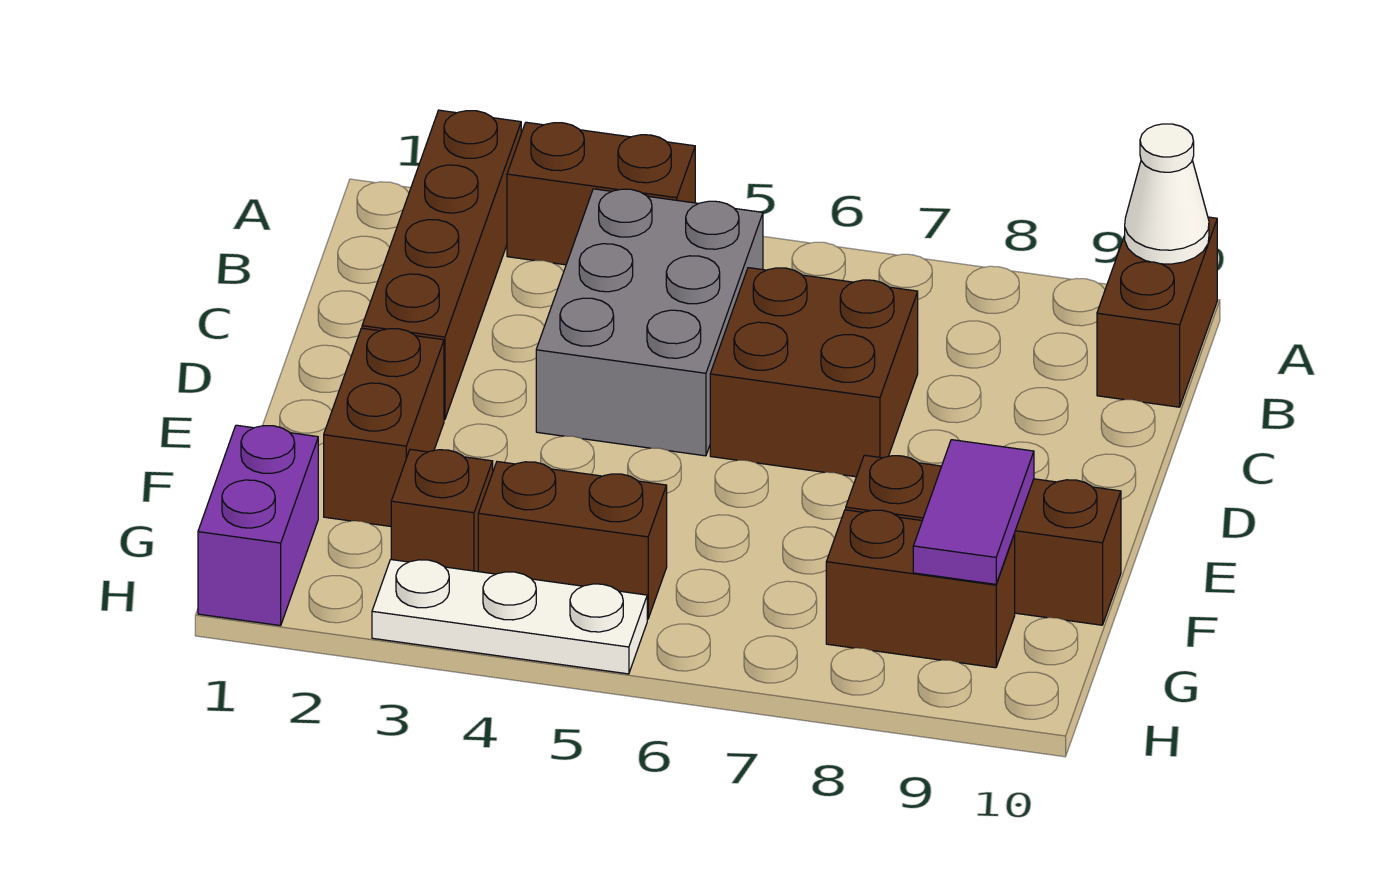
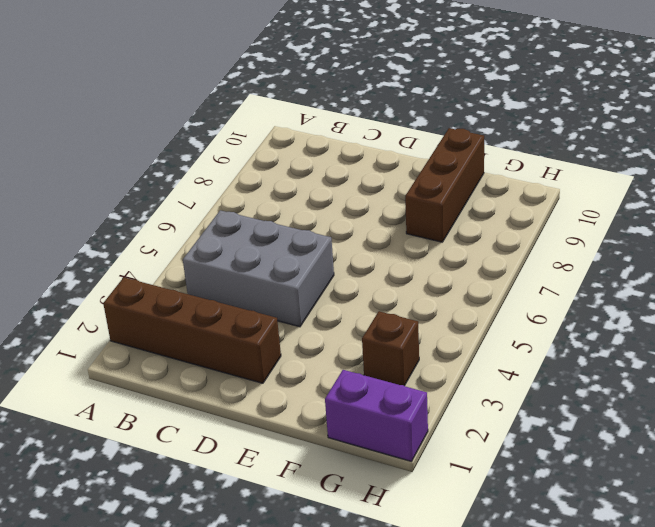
none -> brown brick A3:A4 level 1
none -> brown brick A10:B10 level 1
none -> brown brick C6:D7 level 1

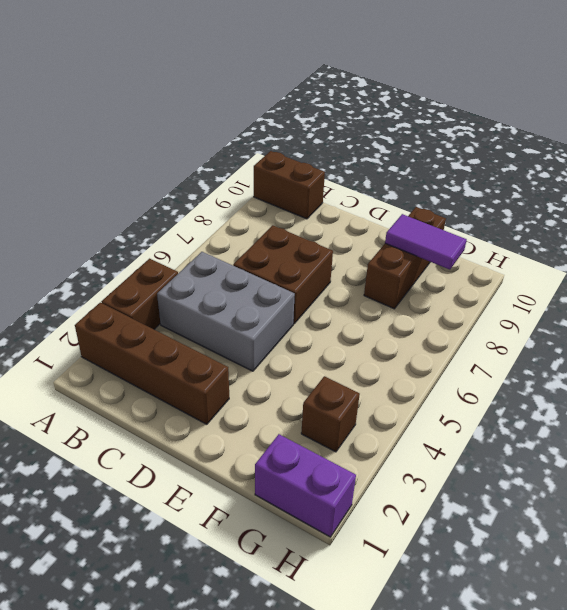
none -> brown brick E2:F2 level 1
none -> brown brick G4:G5 level 1
none -> brown brick G8:G9 level 1

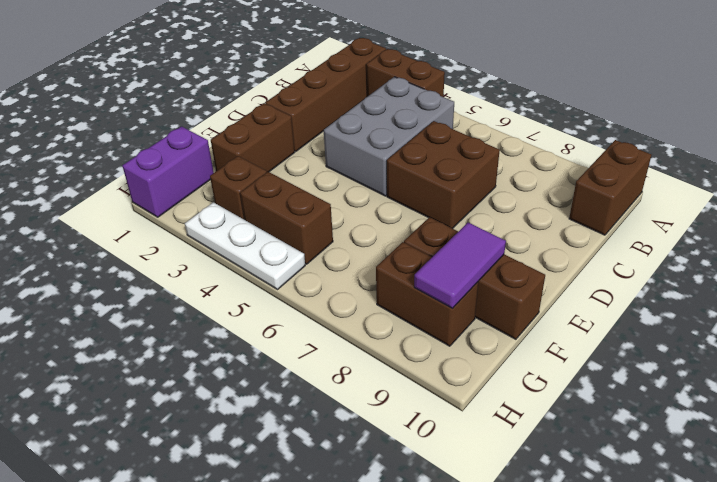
none -> white cone A10 level 2

